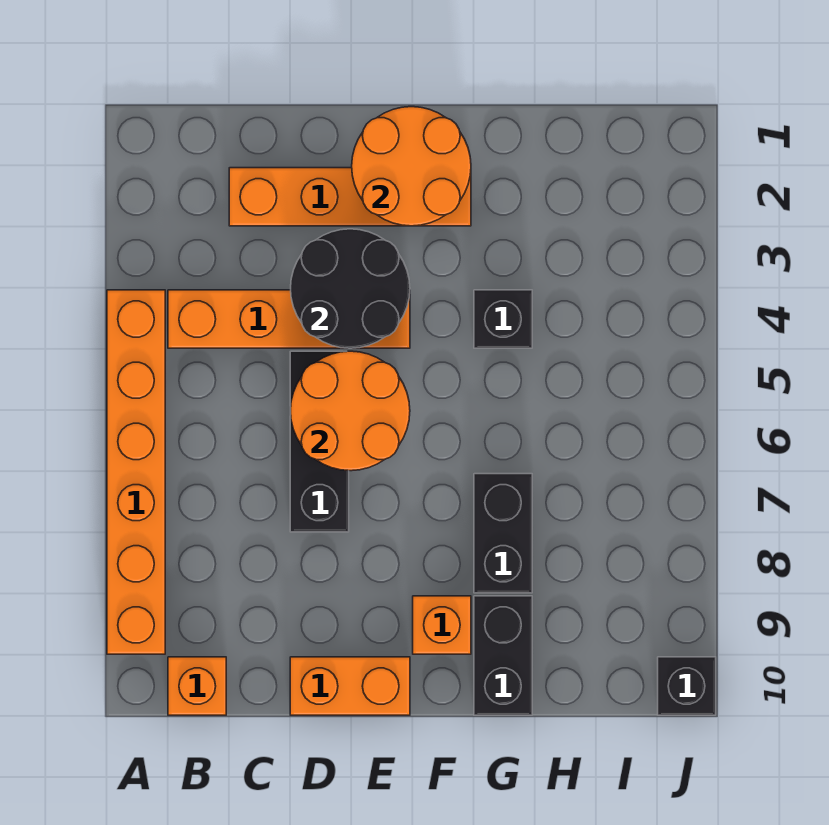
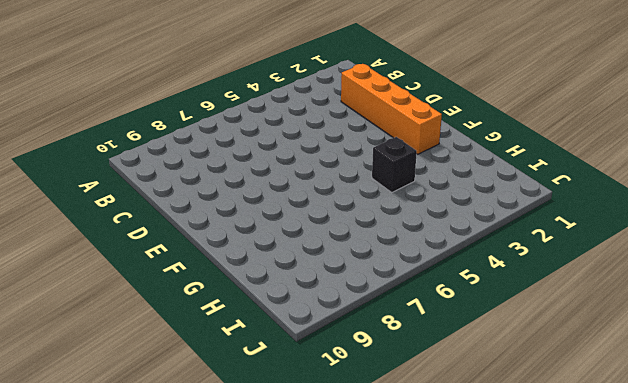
none -> orange brick A4:A9 level 1
none -> orange brick B4:E4 level 1
none -> orange brick B10 level 1

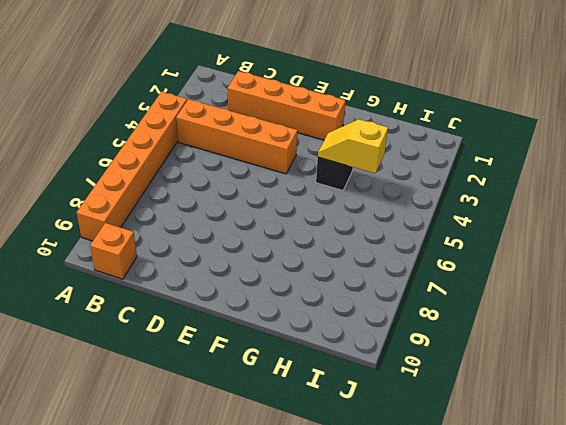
yellow slope G4:H4 level 2 top H -> none
none -> black brick D5:D7 level 1
none -> orange brick D10:E10 level 1
none -> orange brick F9 level 1

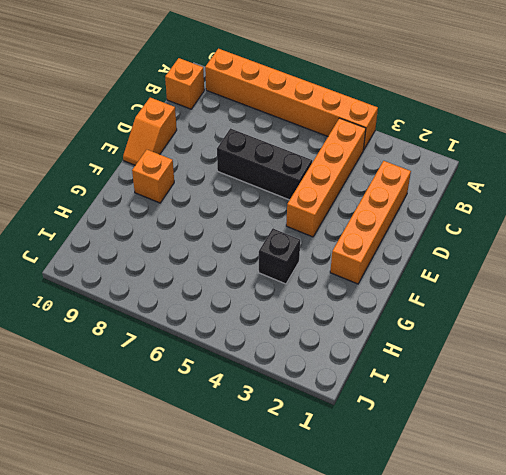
orange slope D10:E10 level 1 top D -> orange brick D10:E10 level 1
none -> black brick G7:G8 level 1
none -> black brick G9:G10 level 1
none -> black brick J10 level 1

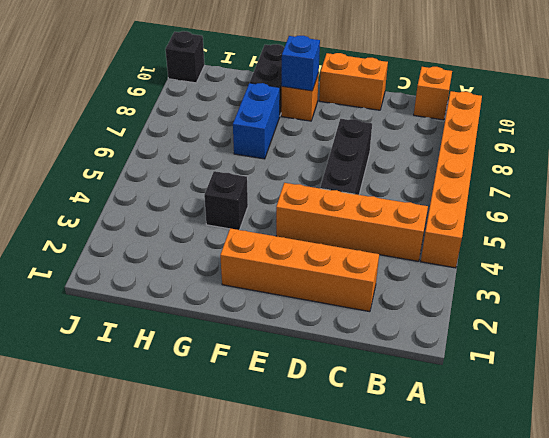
blue brick F9 level 2 -> none
blue brick G7:G8 level 1 -> black brick G7:G8 level 1
none -> black round brick D3:E4 level 2
none -> orange round brick D5:E6 level 2
none -> orange round brick E1:F2 level 2

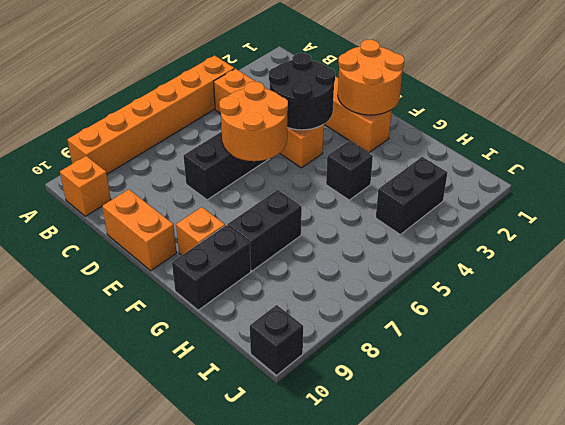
black brick I3:I4 level 1 -> none

